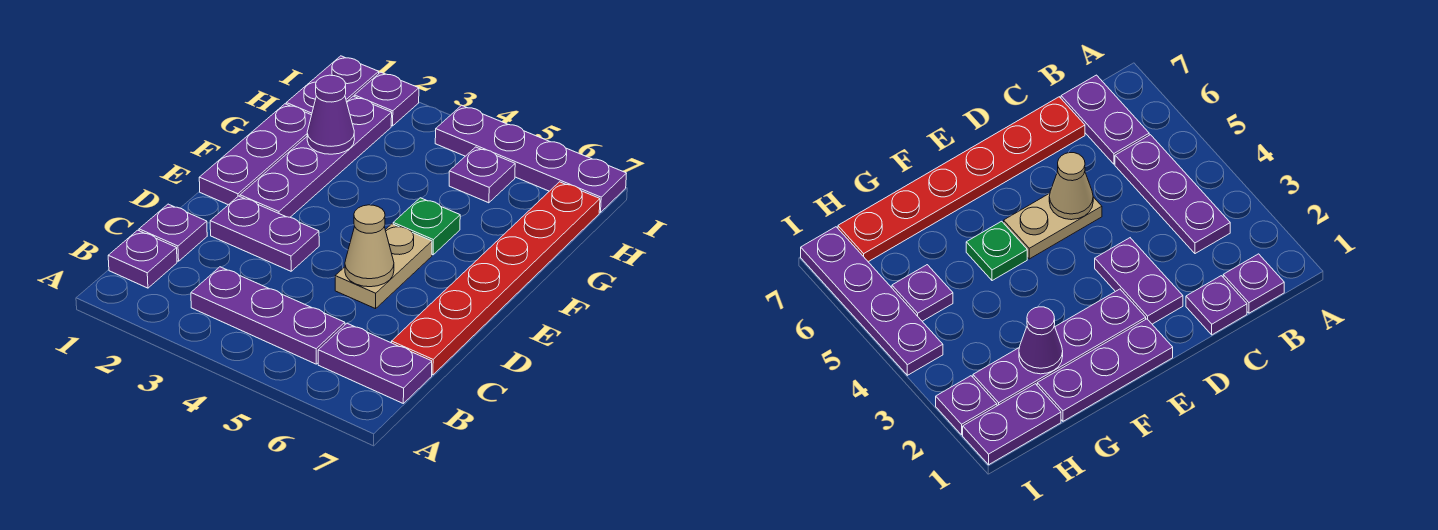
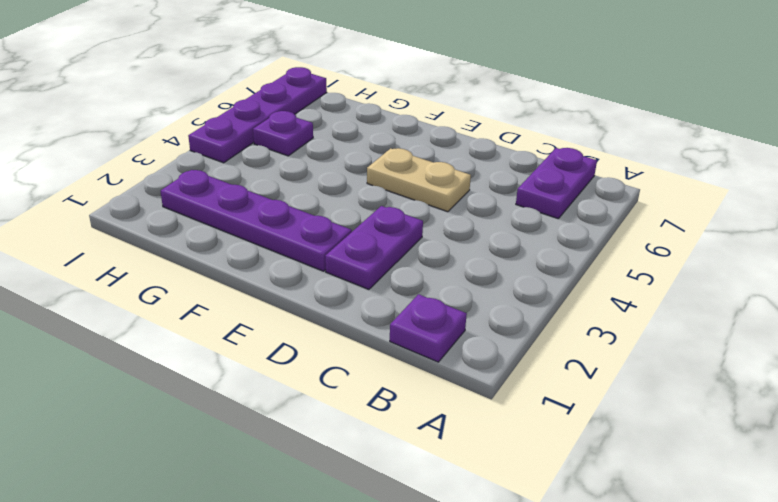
none -> purple plate B3:B5 level 1
none -> purple plate C1 level 1
none -> red plate C7:H7 level 1

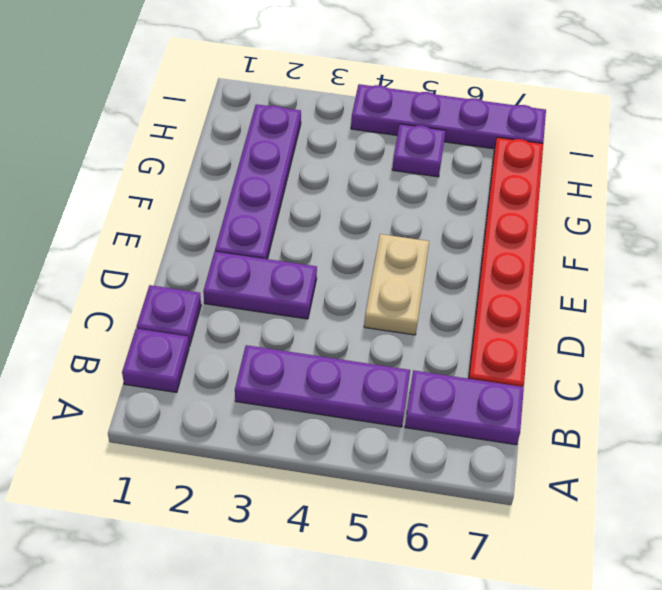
none -> purple plate E1:G1 level 1
none -> green plate F5 level 1
none -> purple plate H1:I1 level 1

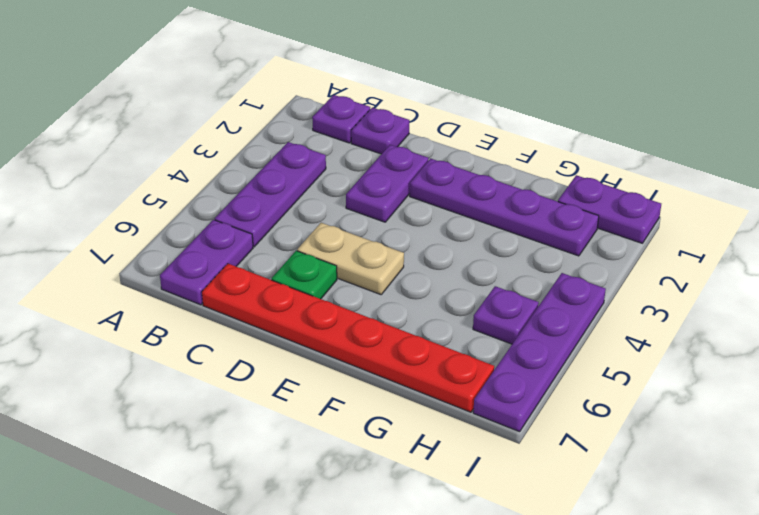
green plate D6 level 1 -> green plate F5 level 1
none -> purple plate E1:G1 level 1
none -> purple plate I2 level 1
none -> tan cone D5 level 2

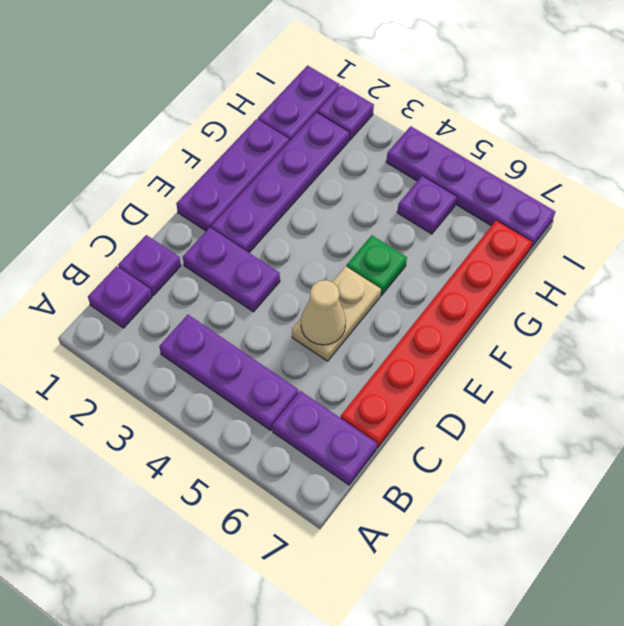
none -> purple cone G2 level 2

